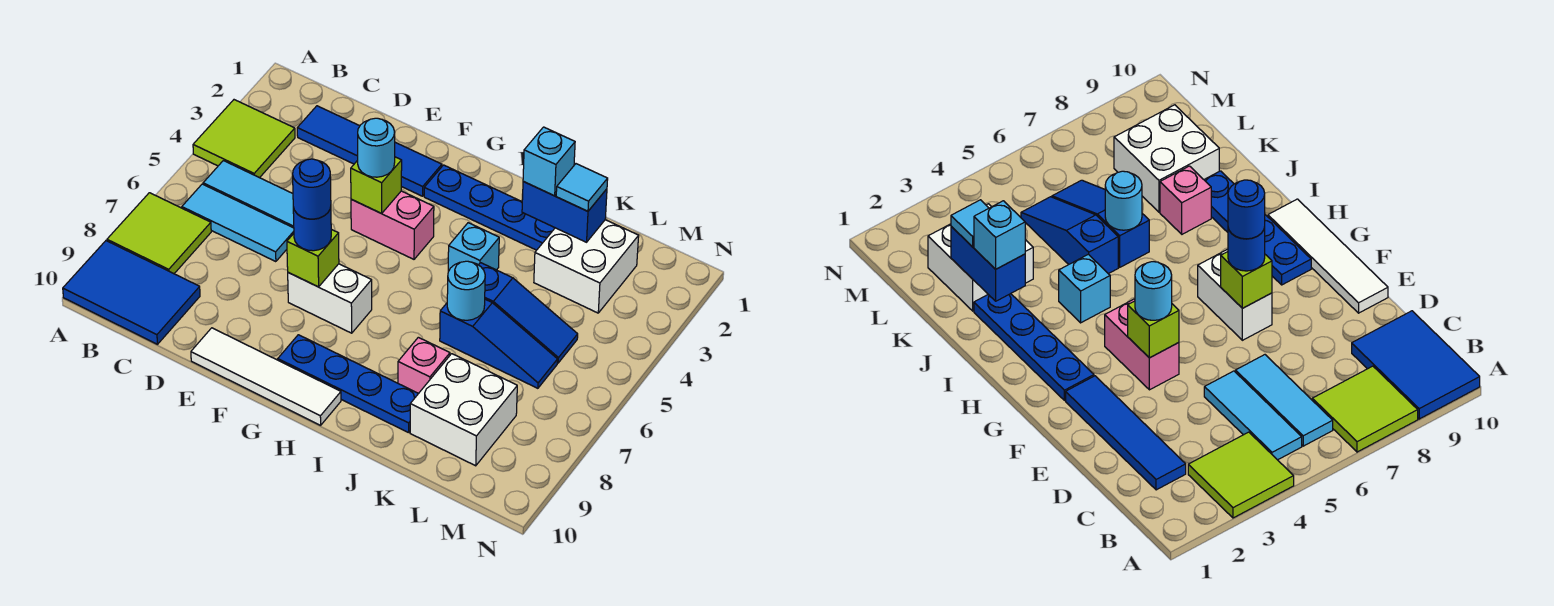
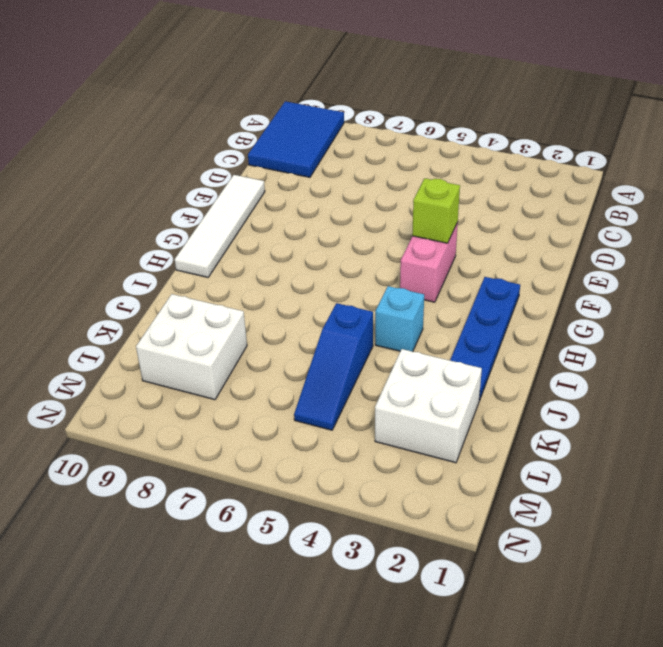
none -> lime tile A3:B4 level 1
none -> lime tile A7:B8 level 1
none -> cyan tile B5:D5 level 1

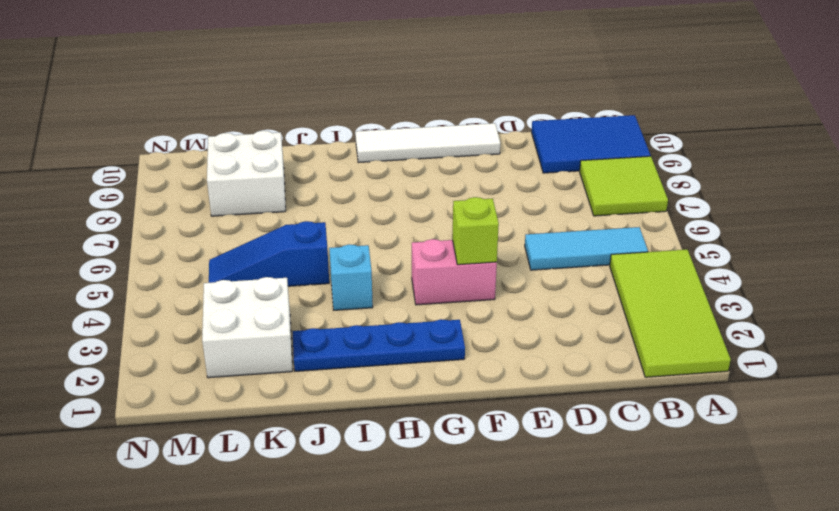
lime tile A1:B4 level 1 -> lime tile A3:B4 level 1
none -> cyan tile B6:D6 level 1
none -> blue tile C2:F2 level 1
none -> white brick F7:G7 level 1

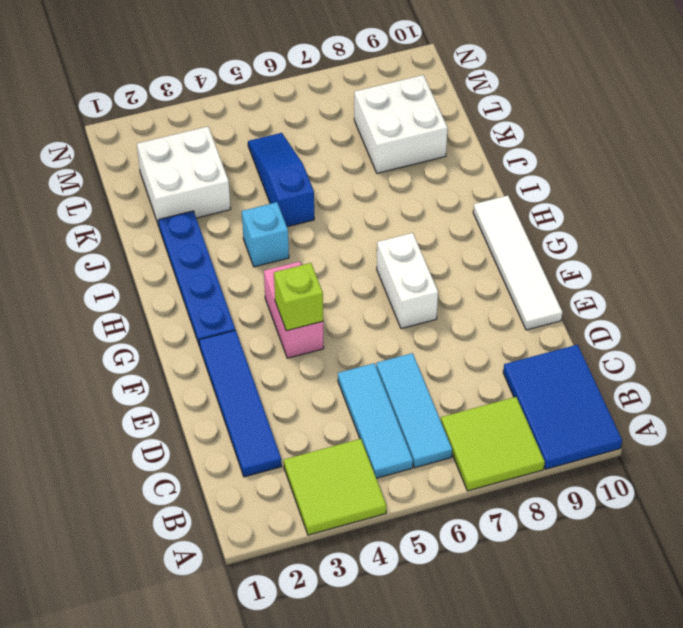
none -> blue plate G9:J9 level 1
none -> blue slope J6:L6 level 1 top J
none -> pink brick J8 level 1

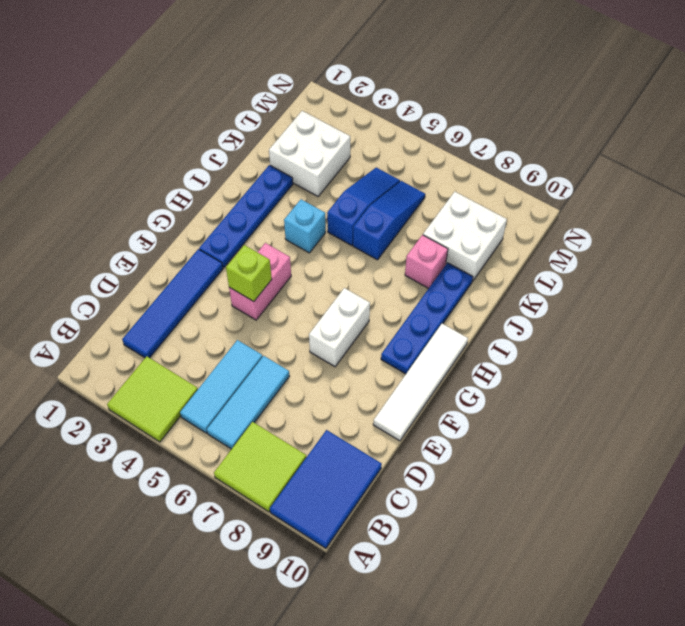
none -> lime brick F7 level 2
none -> blue brick J2:K2 level 2
none -> cyan round brick J6 level 2

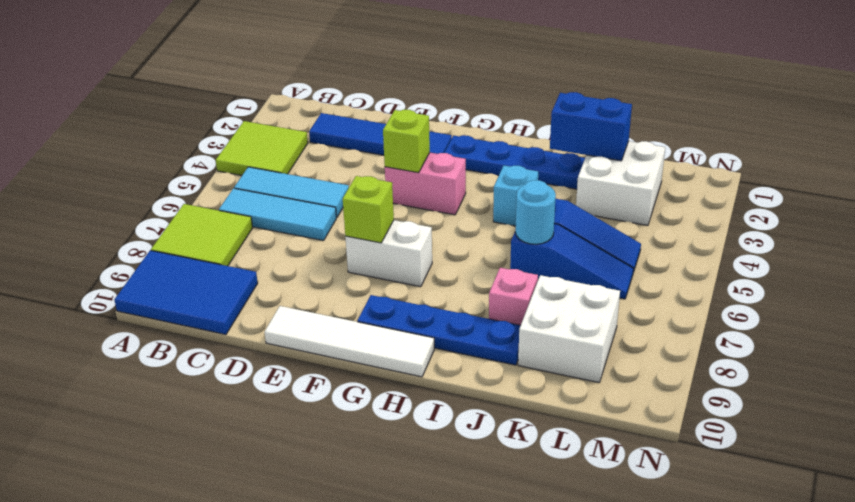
none -> cyan round brick F4 level 3
none -> blue round brick F7 level 3
none -> cyan brick J2 level 3

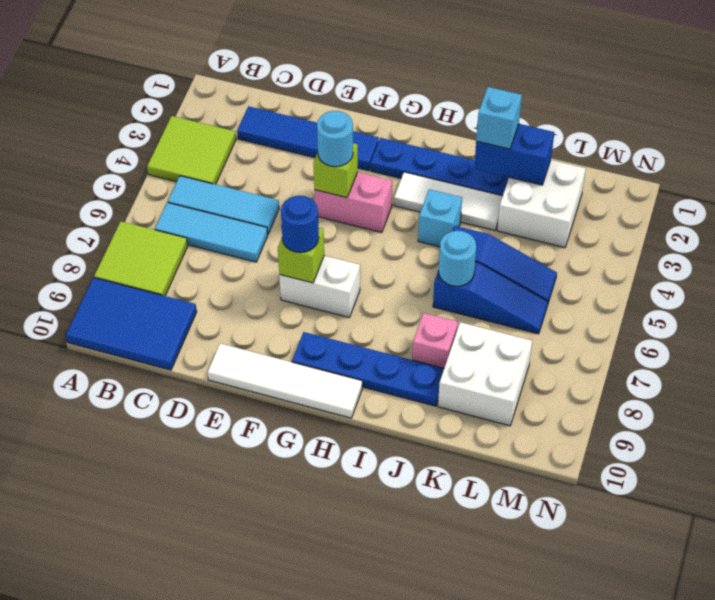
white tile H3:J3 level 1 -> none
none -> cyan tile K2 level 3
none -> blue round brick F7 level 4

